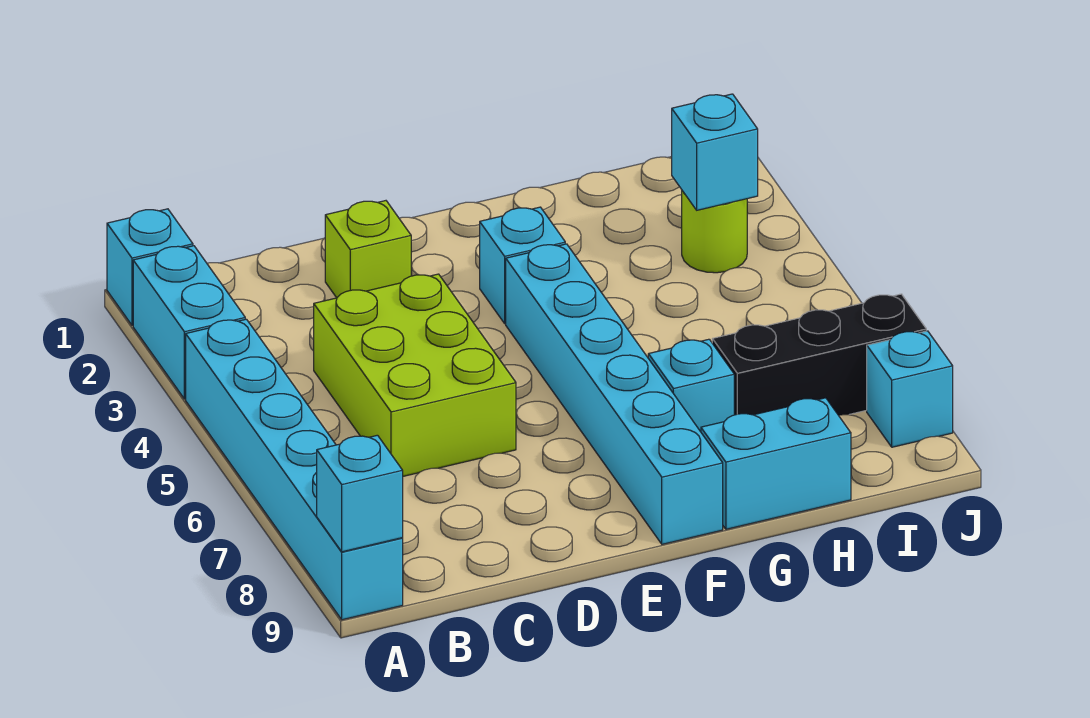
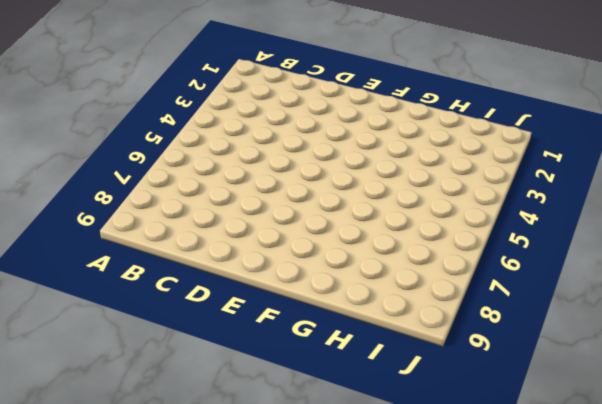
none -> cyan brick A1 level 1
none -> cyan brick A2:A3 level 1
none -> cyan brick A4:A9 level 1

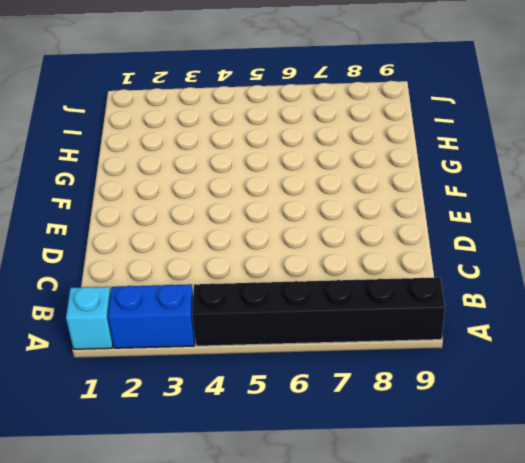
blue brick A2:A3 level 1 -> cyan brick A2:A3 level 1
black brick A4:A9 level 1 -> cyan brick A4:A9 level 1
none -> lime brick C4:D6 level 1
none -> lime brick D2 level 1
none -> cyan brick F3 level 1

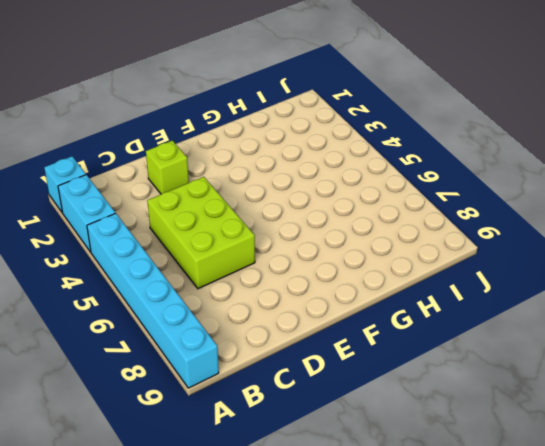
none -> cyan brick F3 level 1
none -> cyan brick F4:F9 level 1
none -> cyan brick G7 level 1

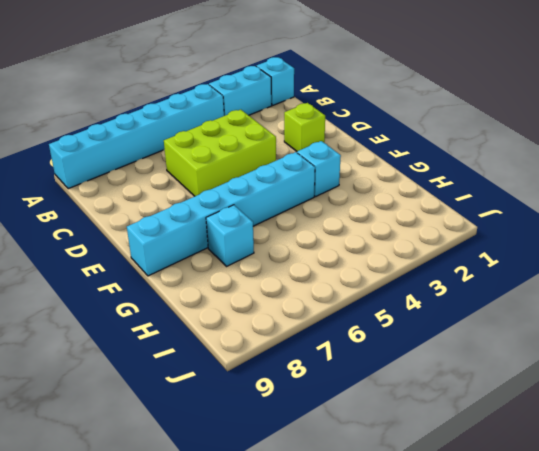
none -> cyan brick G9:H9 level 1
none -> black brick H7:J7 level 1
none -> lime round brick I3 level 1

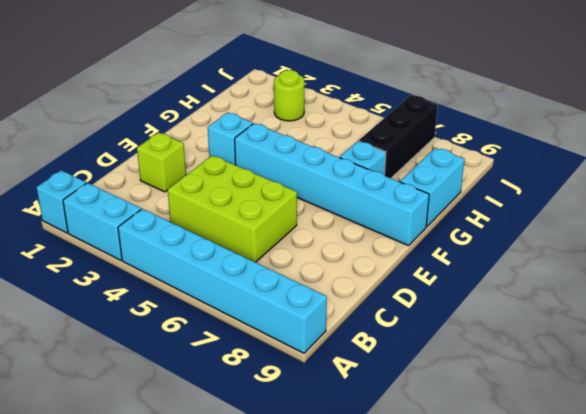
none -> cyan brick J8 level 1
none -> cyan brick A9 level 2
none -> cyan brick I3 level 2

